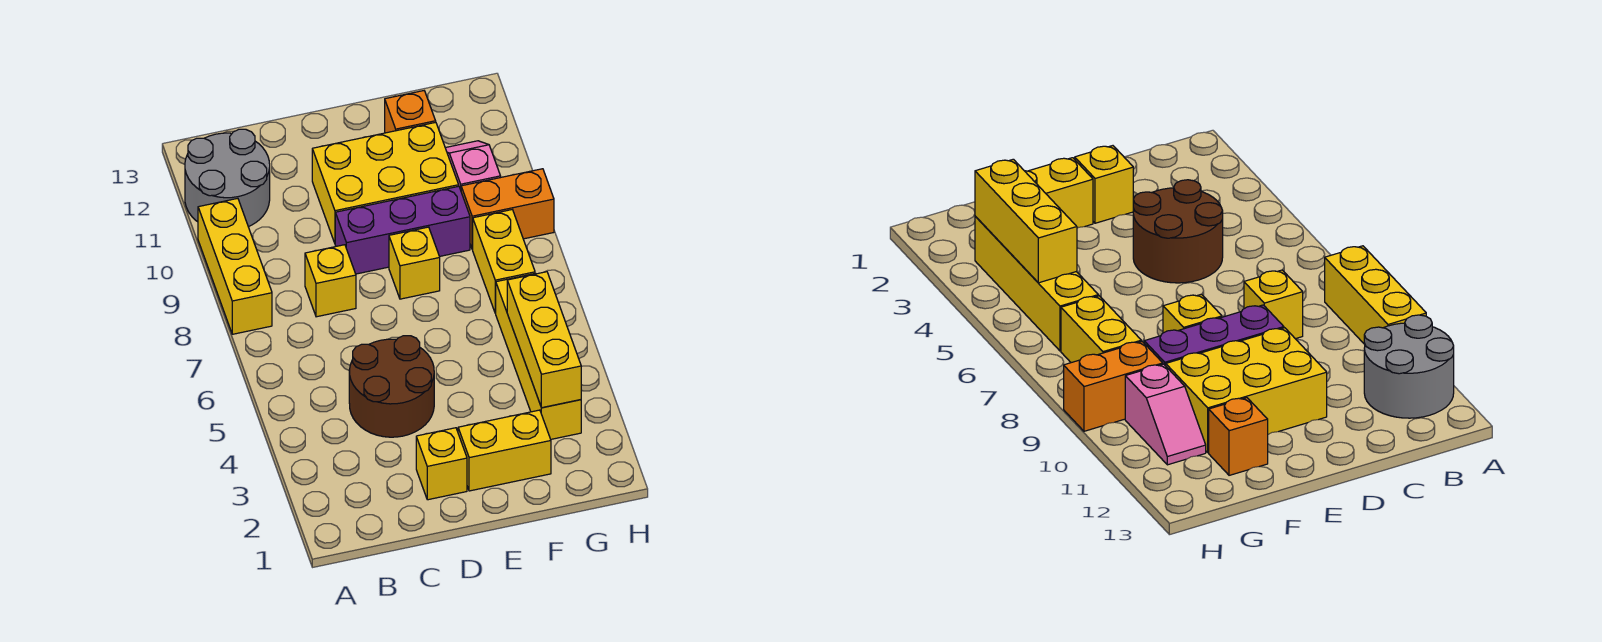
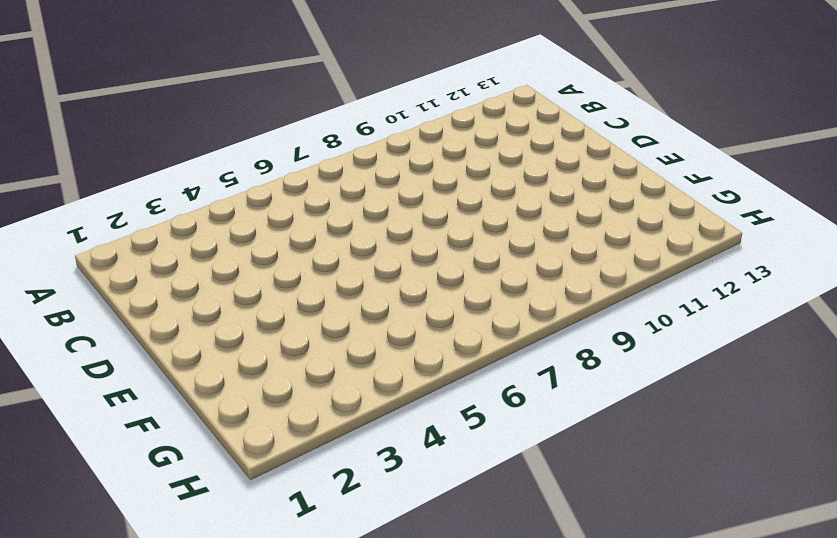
none -> yellow brick A8:A10 level 1
none -> grey round brick A11:B12 level 1
none -> brown round brick C4:D5 level 1

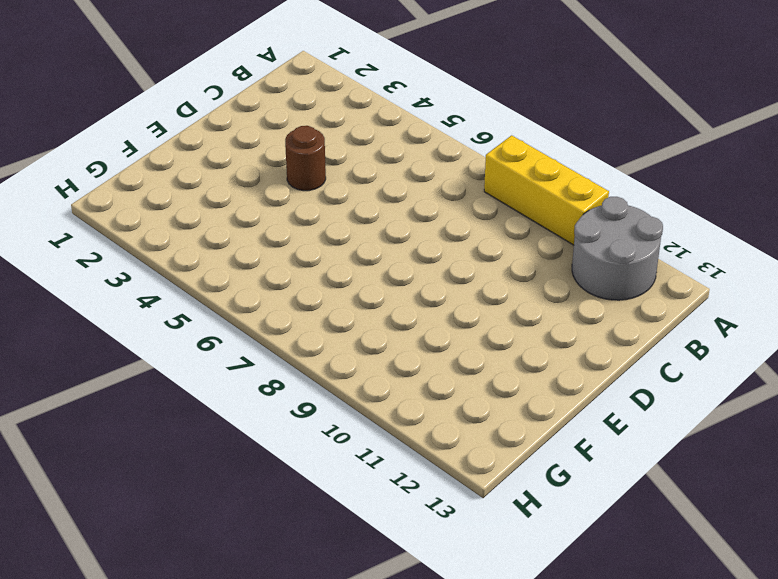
brown round brick D4 level 1 -> brown round brick C4:D5 level 1
none -> yellow brick C8 level 1
none -> yellow brick D2 level 1
none -> purple brick D9:F9 level 1

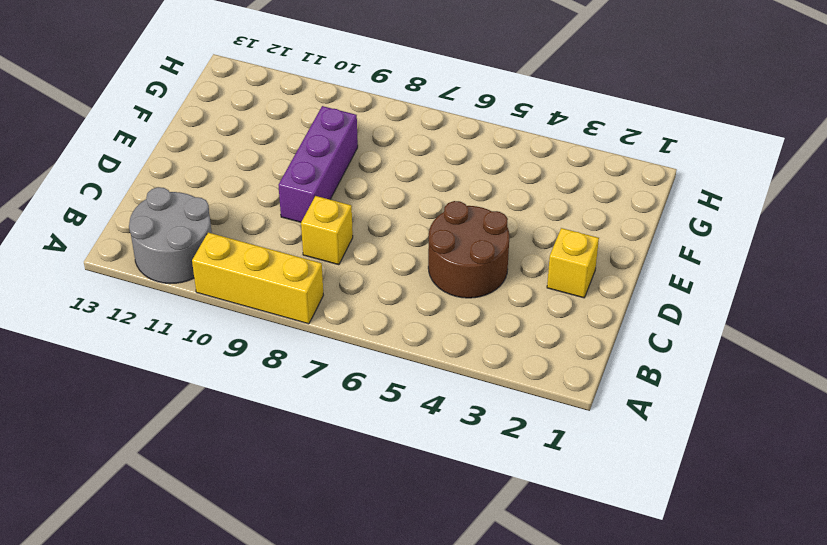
none -> yellow brick D10:F11 level 1
none -> yellow brick E2:F2 level 1
none -> yellow brick E8 level 1

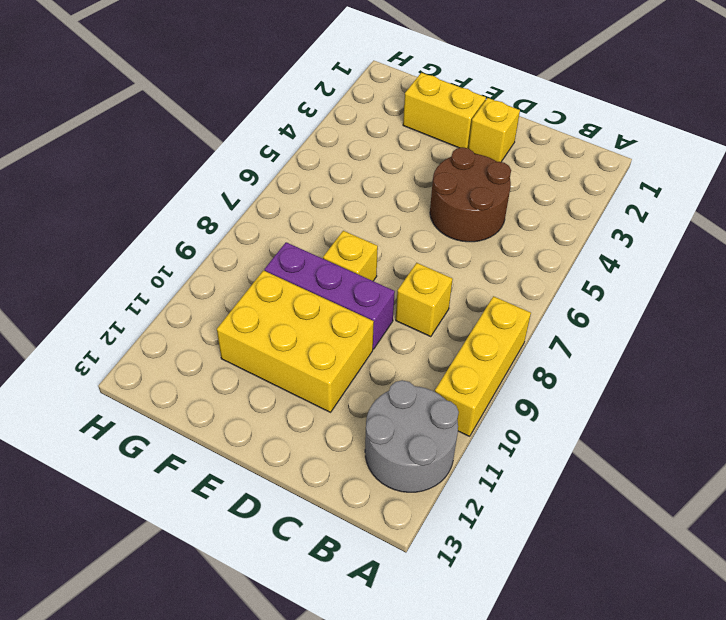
none -> orange brick F12 level 1
none -> yellow brick G3:G6 level 1
none -> yellow brick G7:G8 level 1

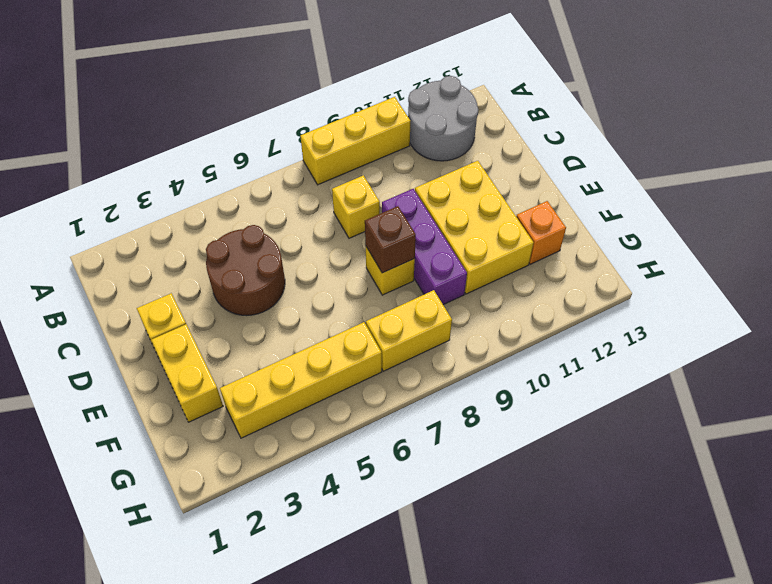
brown brick E8 level 2 -> none
none -> orange brick G9:H9 level 1
none -> pink slope G10:G11 level 1 top 10
none -> yellow brick G3:G5 level 2

